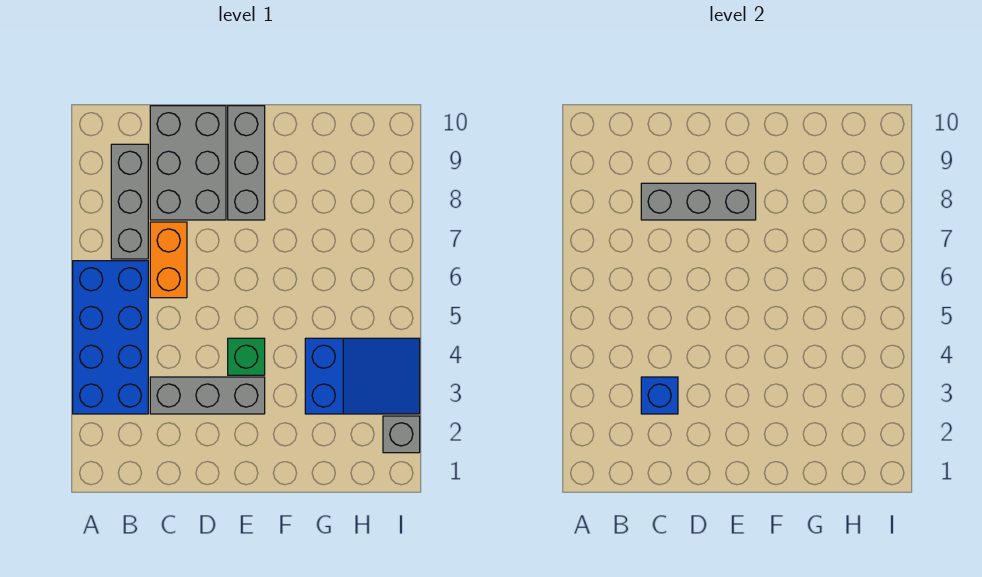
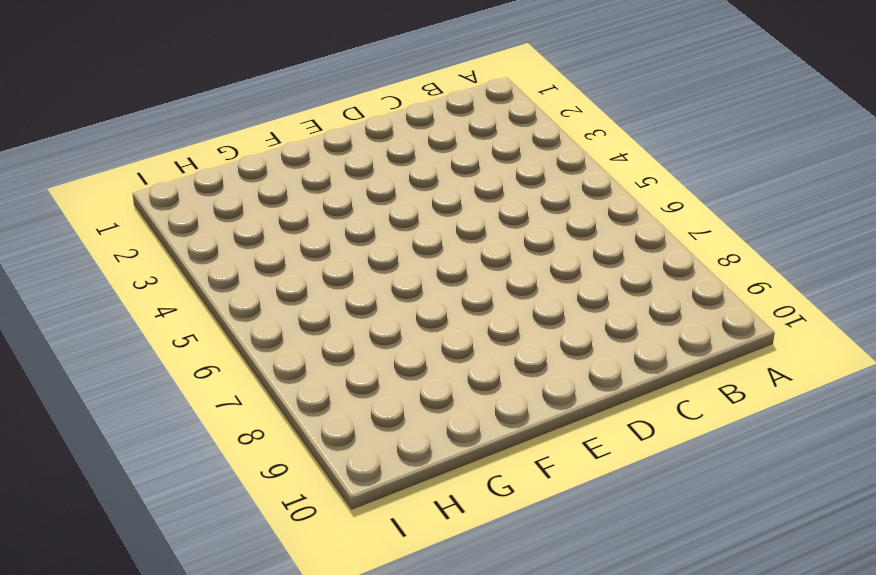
none -> blue brick A3:B6 level 1
none -> grey brick B7:B9 level 1

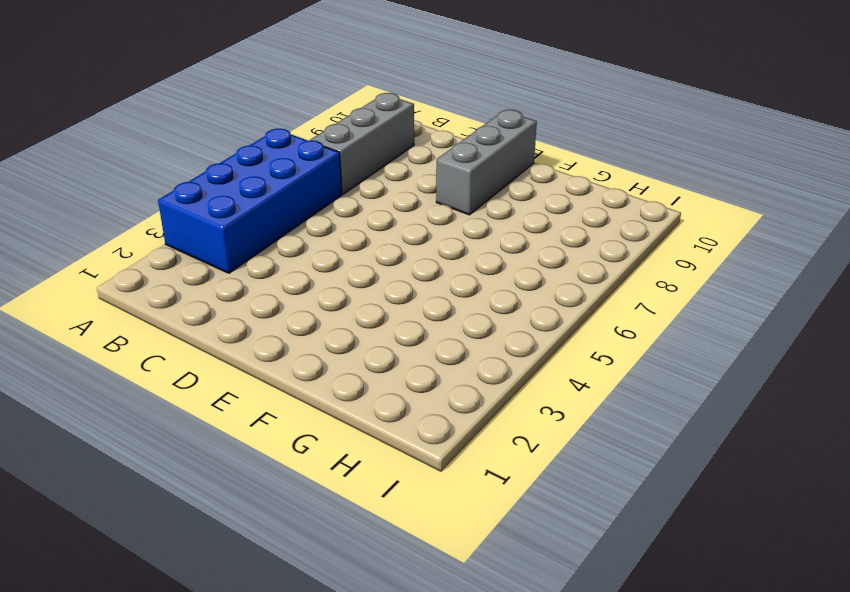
none -> grey brick C3:E3 level 1
none -> orange brick C6:C7 level 1

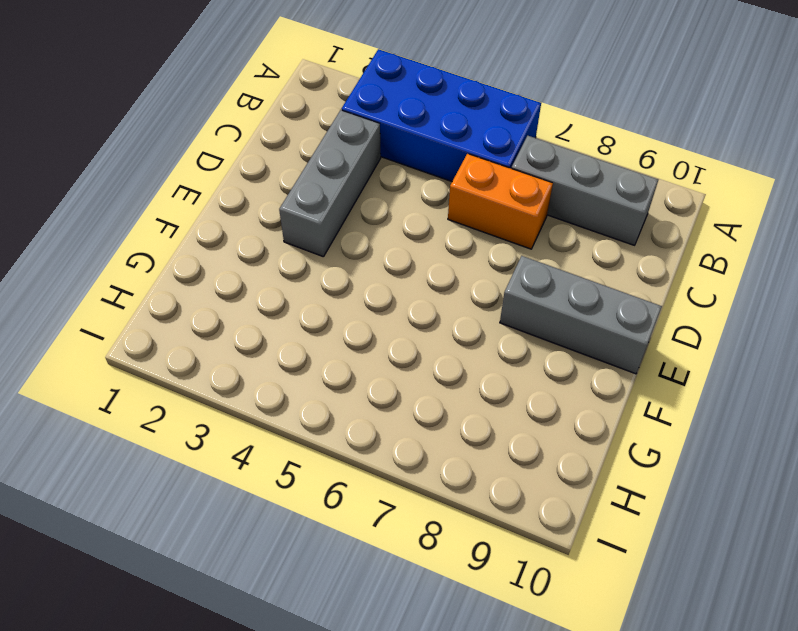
none -> grey brick C8:D10 level 1
none -> green brick E4 level 1

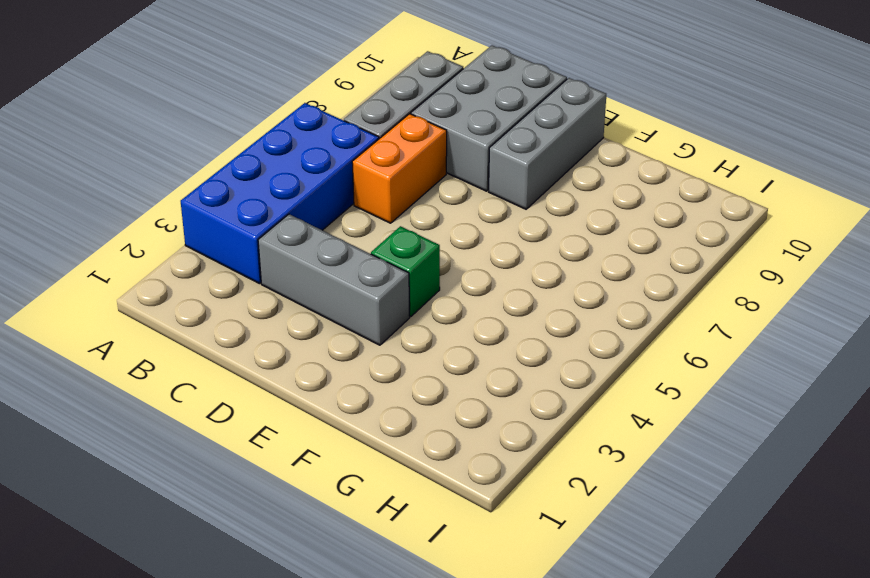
none -> blue slope G3:I4 level 1 top G
none -> grey brick I2 level 1

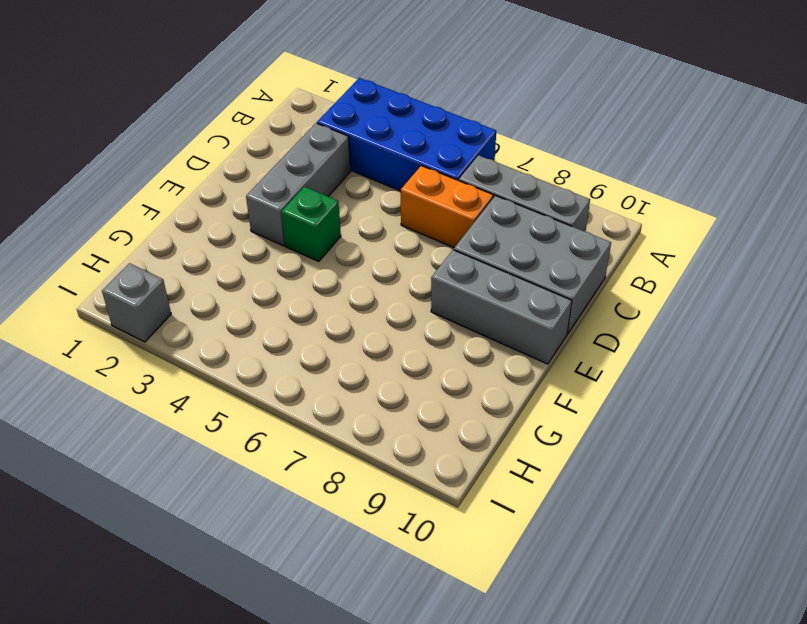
none -> blue slope G3:I4 level 1 top G
none -> blue brick C3 level 2

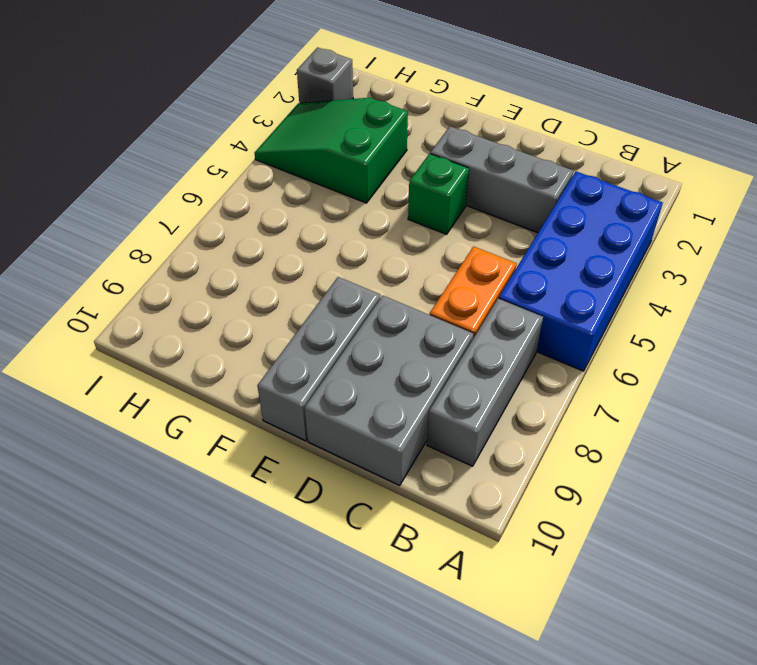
green slope G3:I4 level 1 top G -> blue slope G3:I4 level 1 top G
none -> blue brick C3 level 2
none -> grey brick C8:E8 level 2

